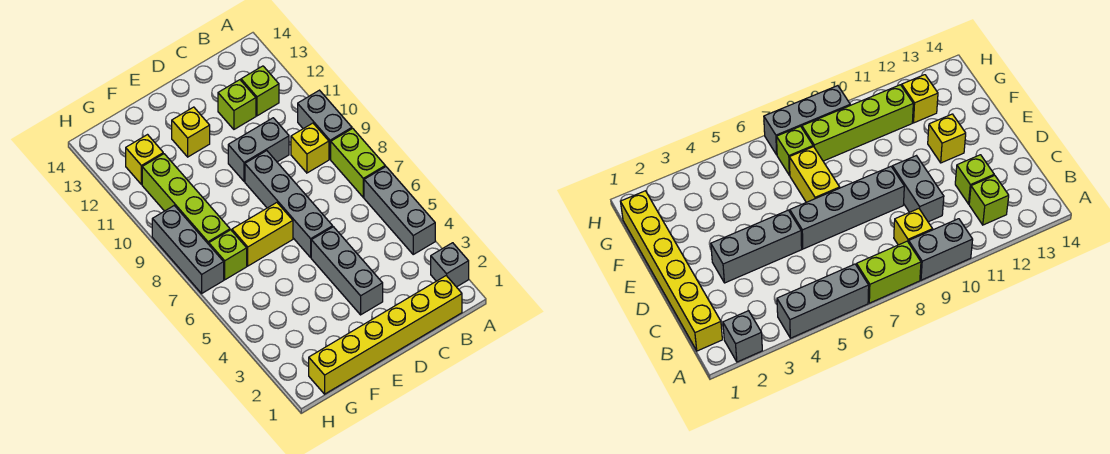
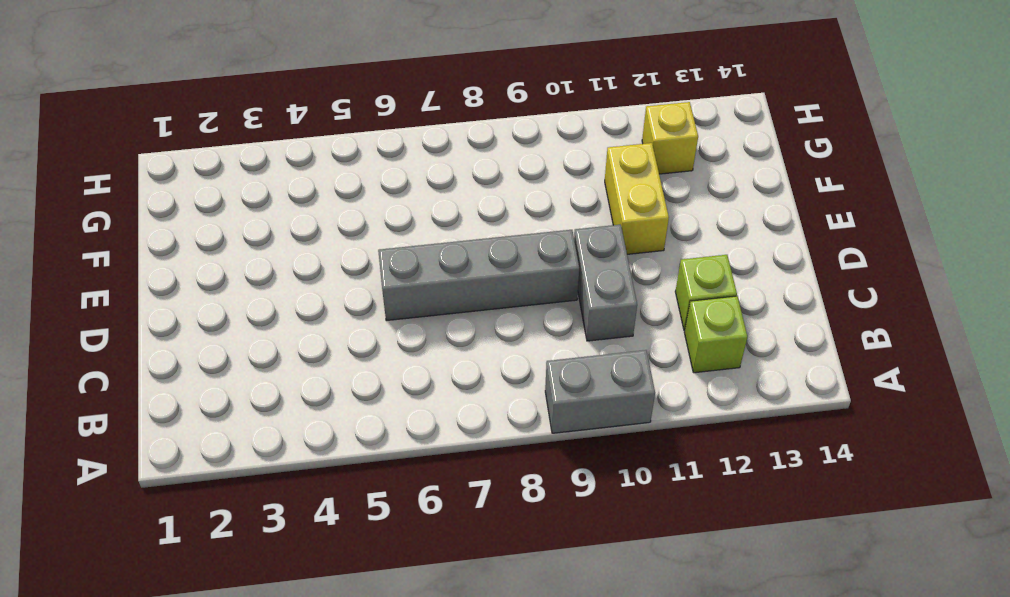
yellow brick E11:F11 level 1 -> yellow brick E7:F7 level 1
none -> grey brick A2 level 1
none -> grey brick A4:A6 level 1
none -> lime brick A7:A8 level 1

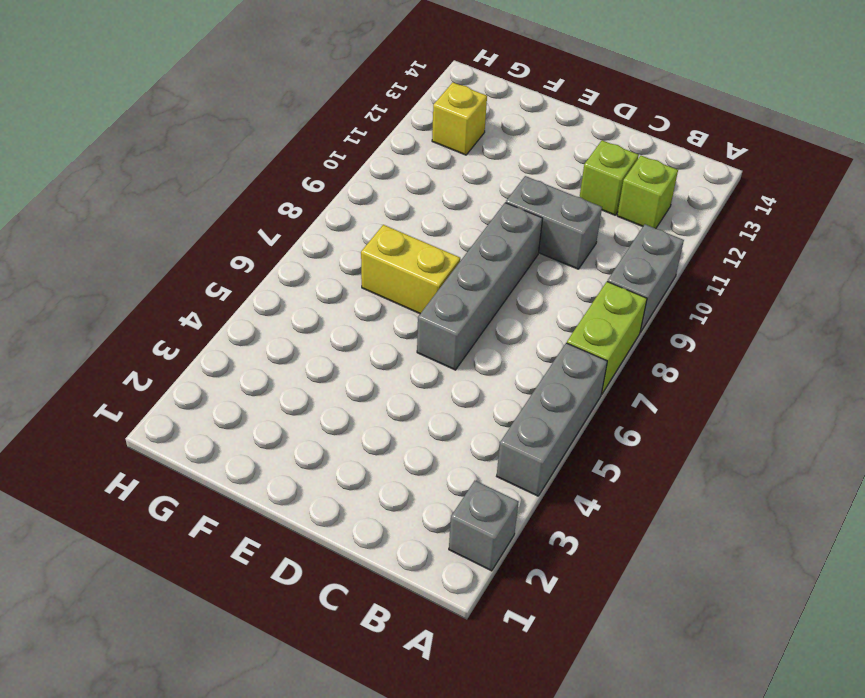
none -> yellow brick B1:G1 level 1
none -> yellow brick B9 level 1
none -> grey brick D3:D5 level 1

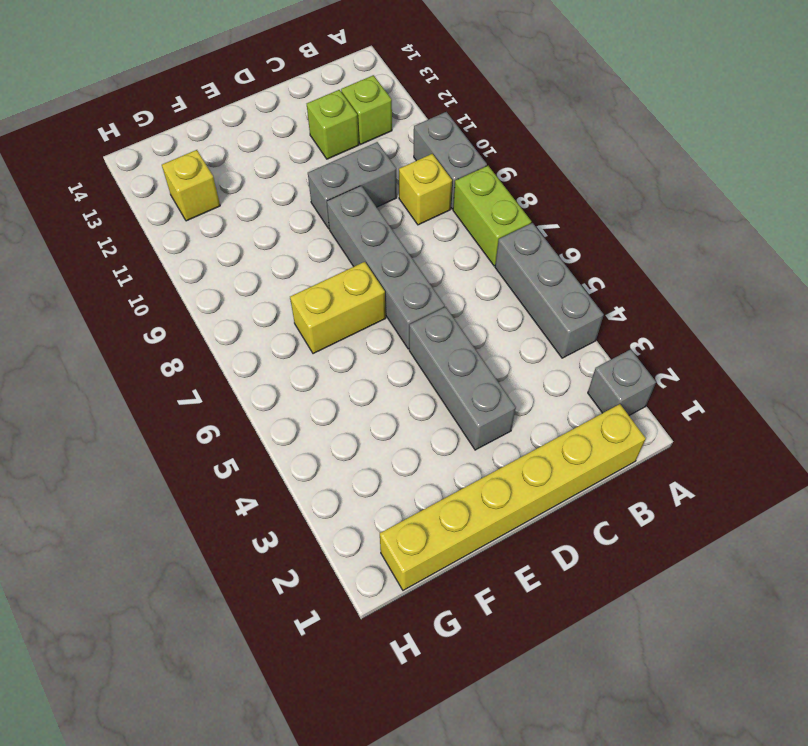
none -> yellow brick E12 level 1
none -> lime brick G7 level 1
none -> lime brick G8:G11 level 1

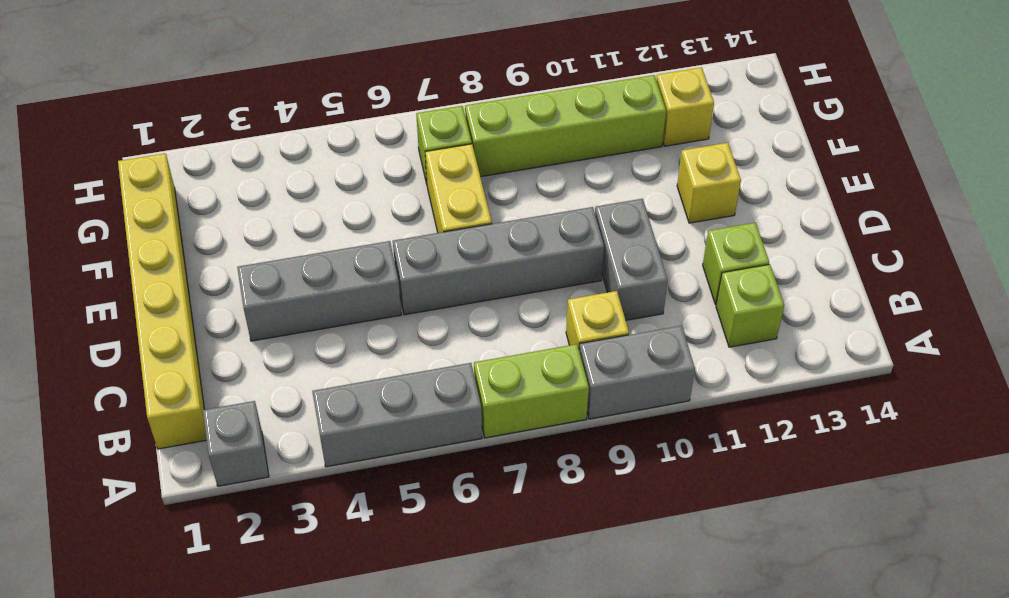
none -> grey brick H7:H9 level 1

